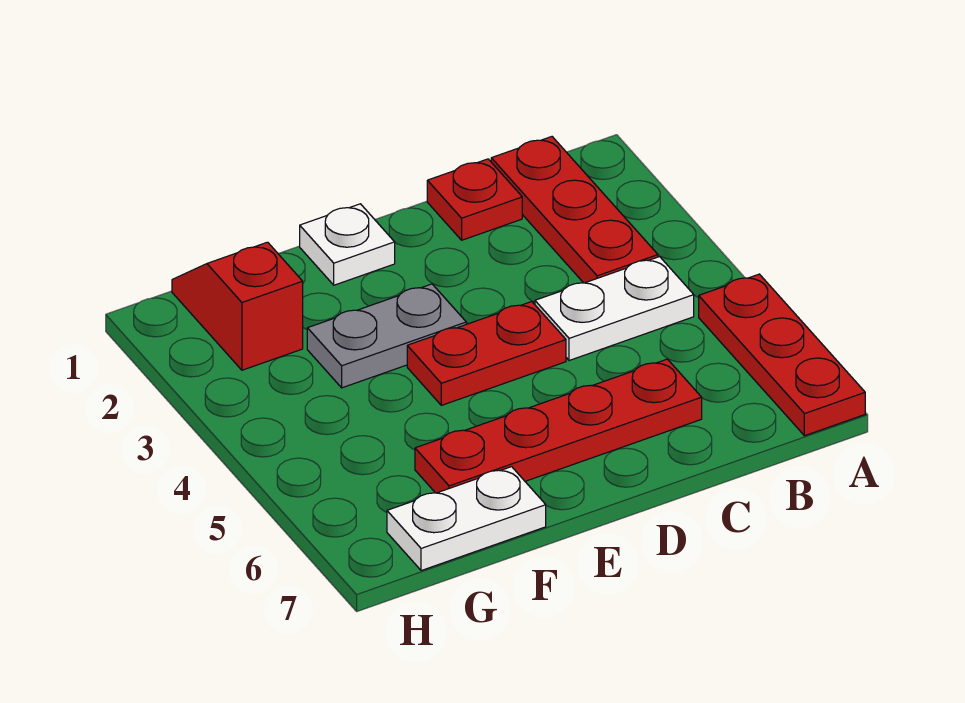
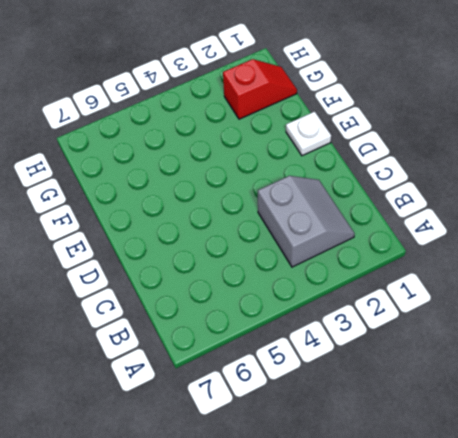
grey slope B2:C3 level 1 top 3 -> red plate B1:B3 level 1
none -> red plate A5:A7 level 1
none -> white plate B4:C4 level 1

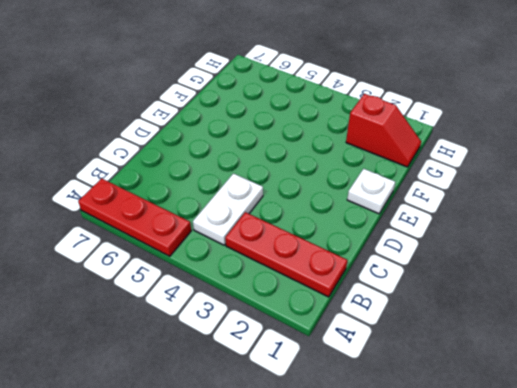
none -> red plate C1 level 1
none -> red plate C6:F6 level 1

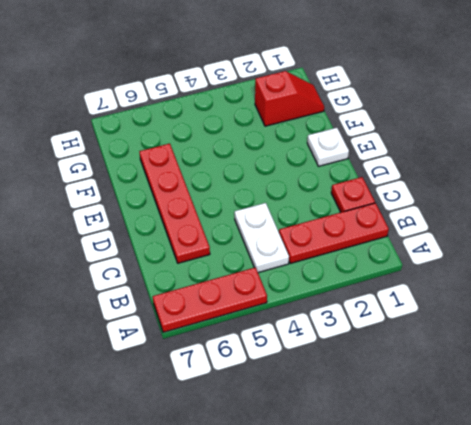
none -> red plate D4:E4 level 1
none -> grey plate E3:F3 level 1

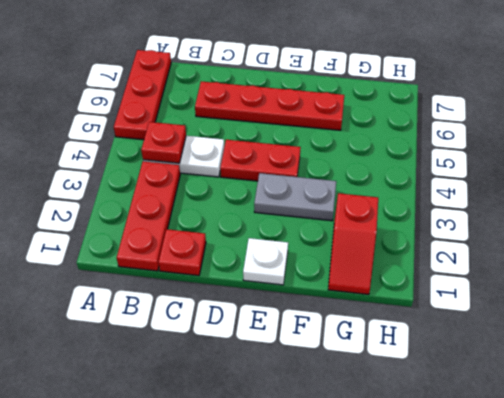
red plate B4 level 2 -> none
none -> white plate F7:G7 level 1

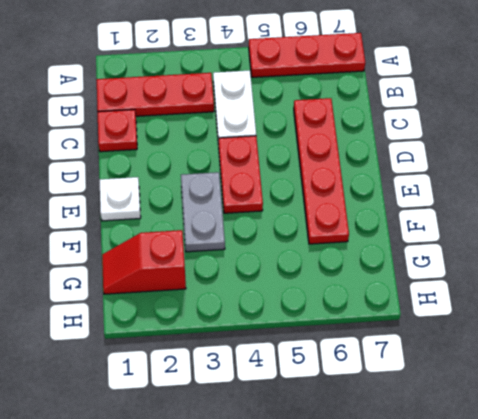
none -> white plate F7:G7 level 1

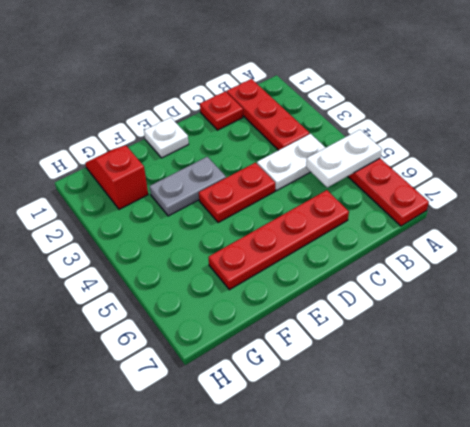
white plate A5:B5 level 2 -> white plate F7:G7 level 1

